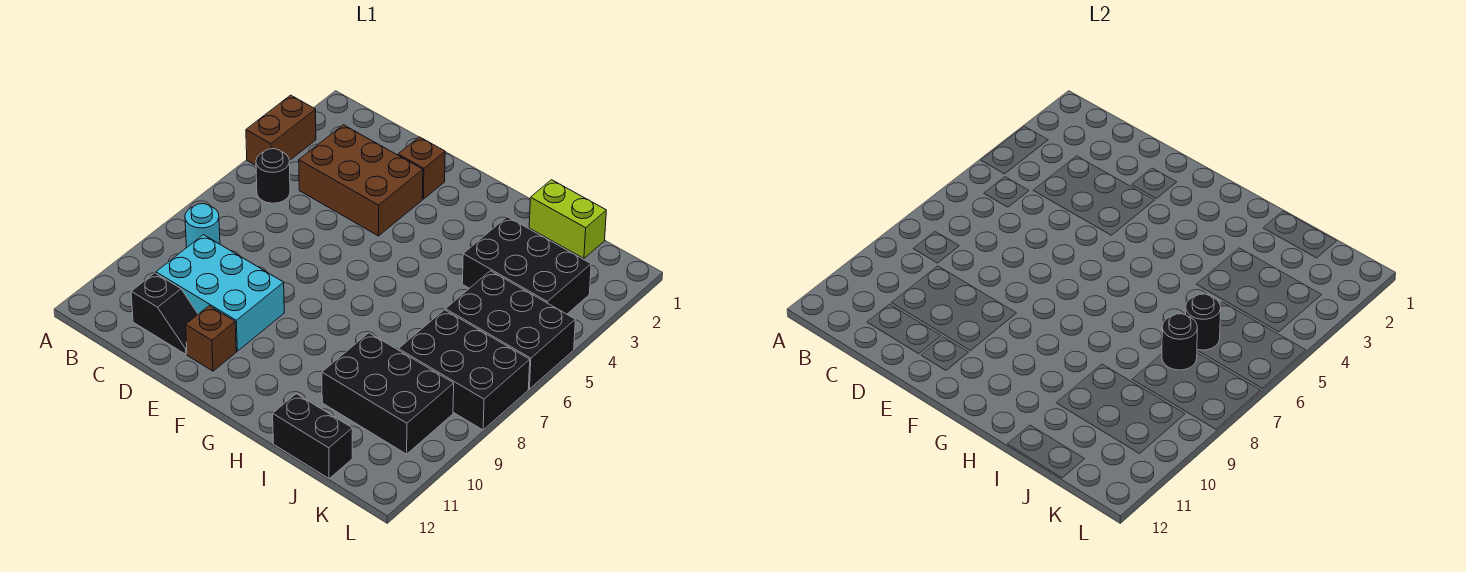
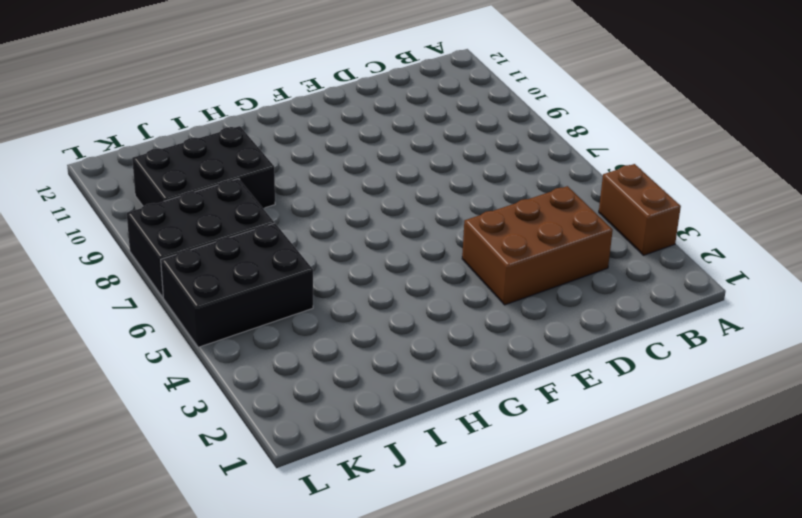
none -> black round brick B5 level 1
none -> cyan round brick B8 level 1
none -> cyan brick C9:E10 level 1

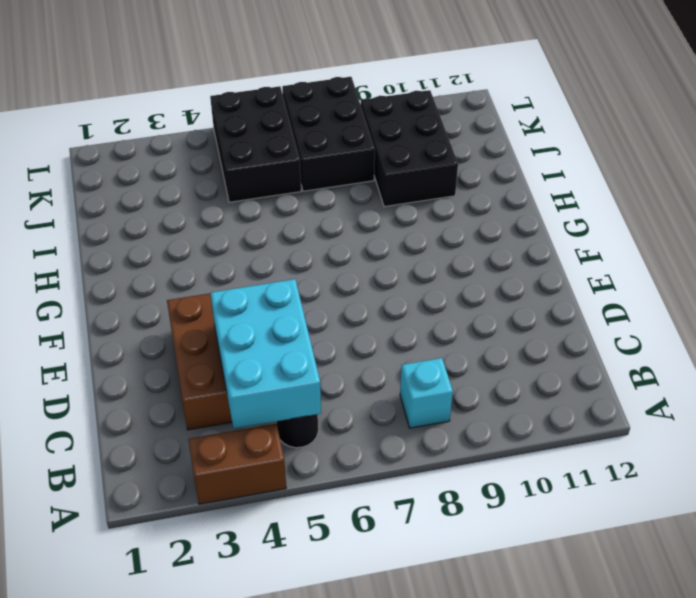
cyan brick B4:D5 level 2 -> cyan brick C9:E10 level 1
cyan brick B8 level 1 -> cyan round brick B8 level 1
none -> black slope C11:D11 level 1 top C
none -> brown brick E2 level 1
none -> brown brick E11 level 1

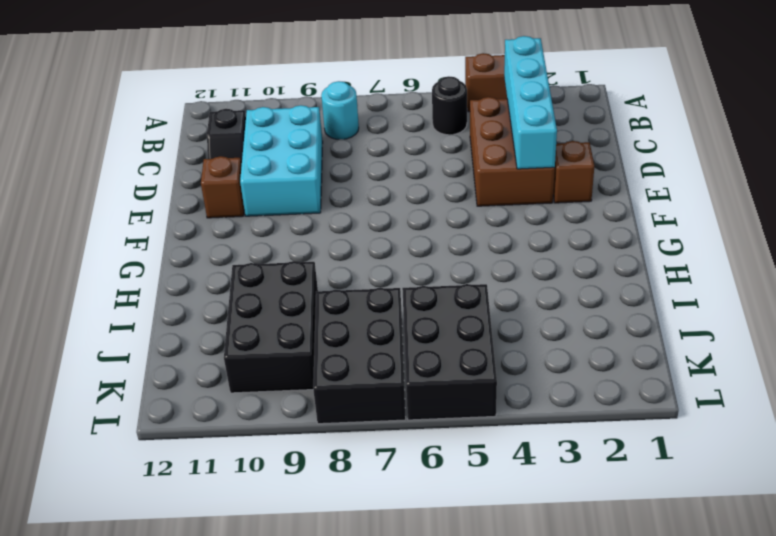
cyan brick B3:E3 level 2 -> none
none -> lime brick I1:J1 level 1
none -> black brick I3:K4 level 1
none -> black brick I12:J12 level 1

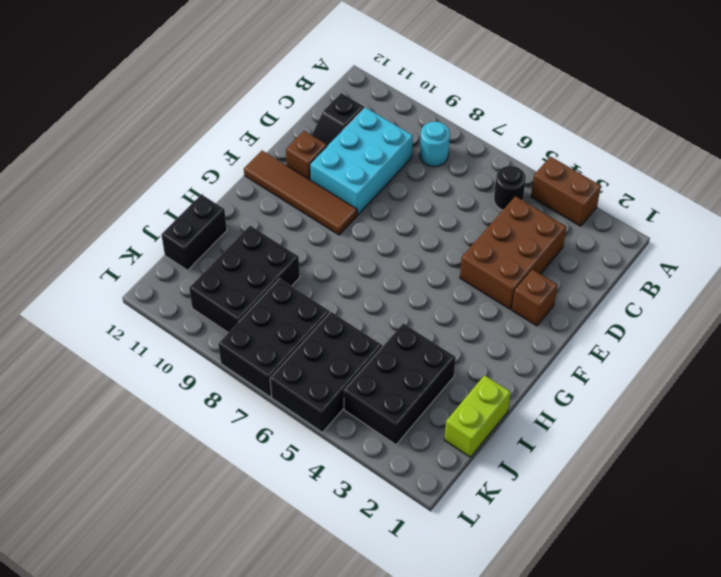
brown tile F9:F12 level 1 -> none
none -> black round brick J6 level 2
none -> black round brick J7 level 2

